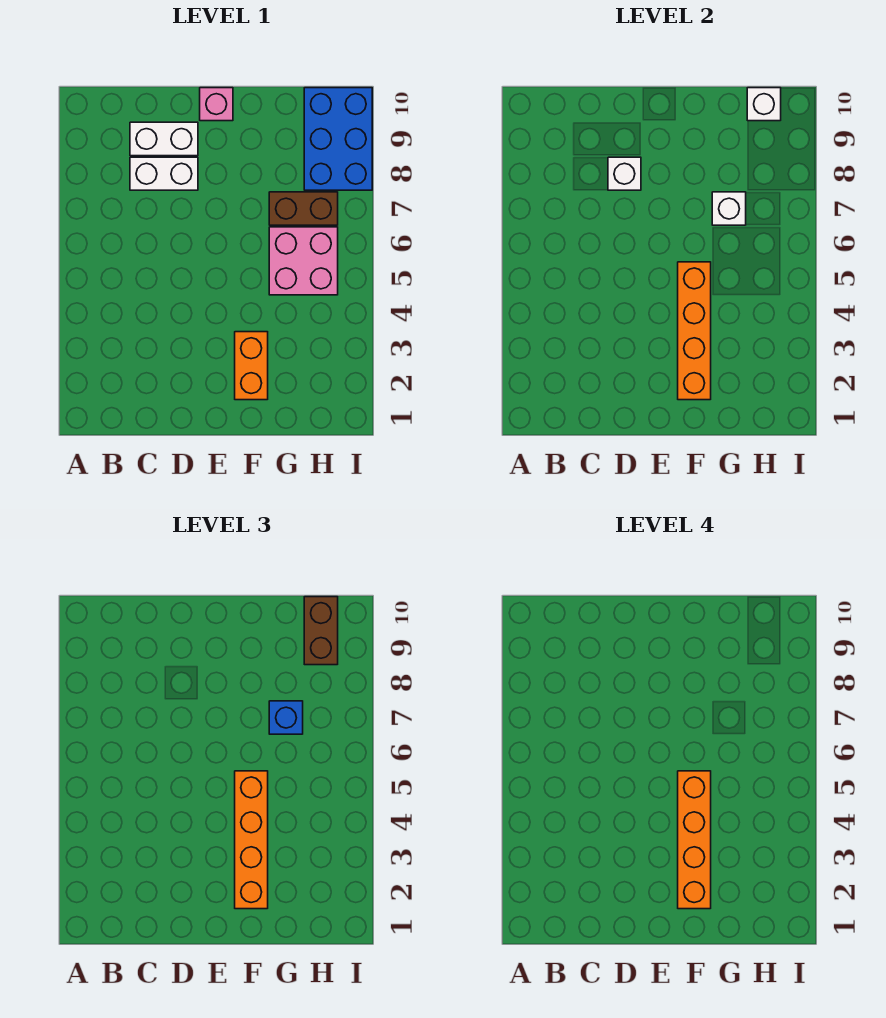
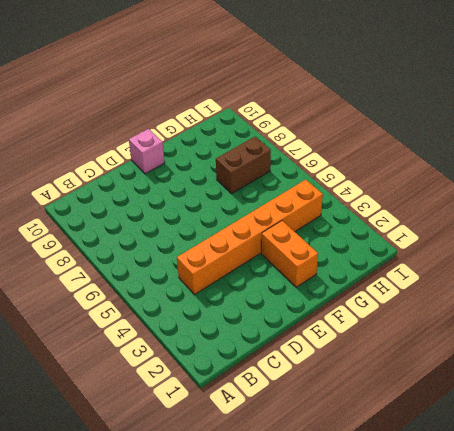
orange brick C4:H4 level 1 -> none
none -> white brick C8:D8 level 1
none -> white brick C9:D9 level 1
none -> pink brick G5:H6 level 1

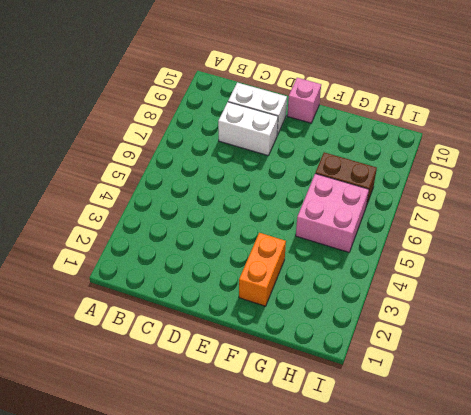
none -> blue brick H8:I10 level 1
none -> white brick D8 level 2
none -> orange brick F2:F5 level 2

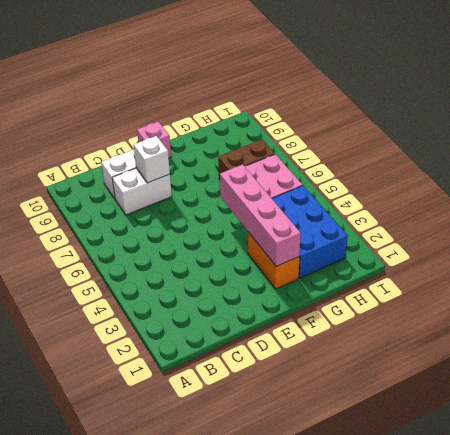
pink brick F2:F5 level 2 -> orange brick F2:F5 level 2
blue brick G2:H4 level 1 -> blue brick H8:I10 level 1
none -> white brick G7 level 2
none -> white brick H10 level 2
none -> orange brick F2:F5 level 3

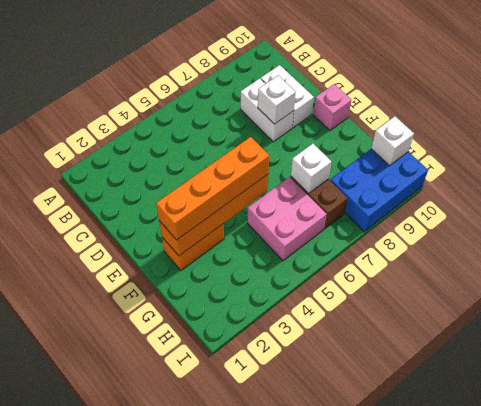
none -> blue brick G7 level 3
none -> brown brick H9:H10 level 3
none -> orange brick F2:F5 level 4

